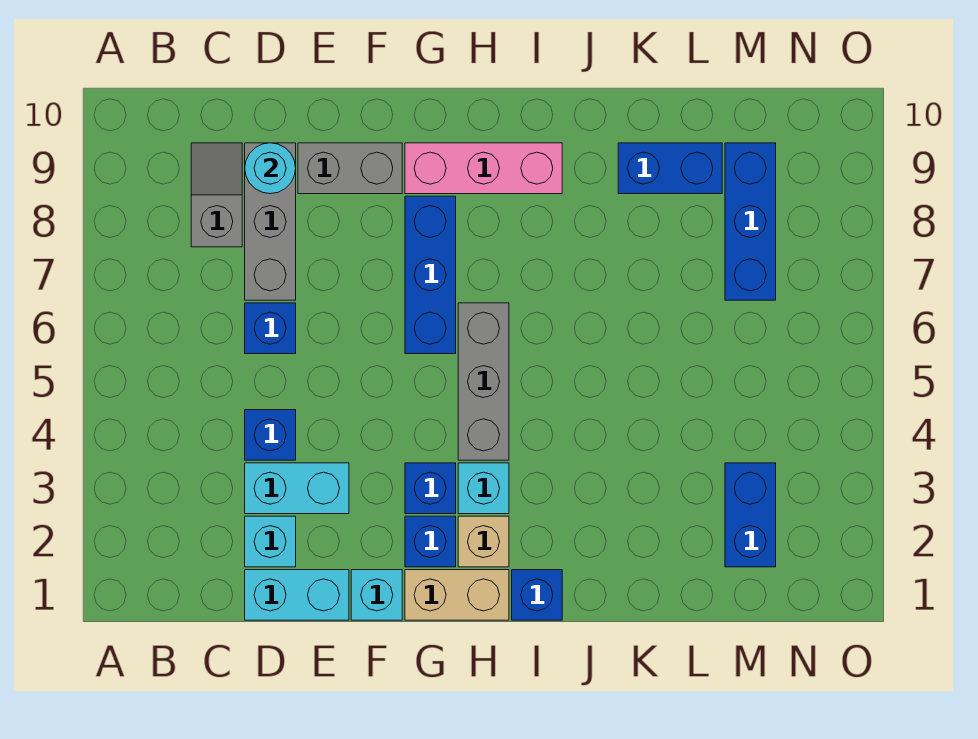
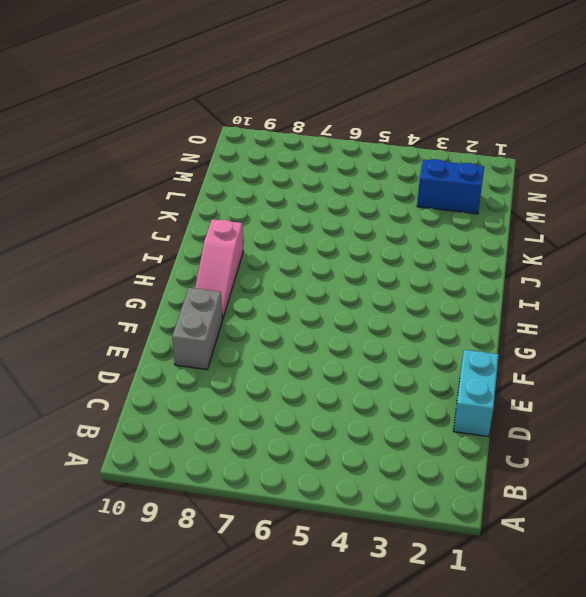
pink slope G9:I9 level 1 top I -> pink brick G9:I9 level 1
none -> grey slope C8:C9 level 1 top 8
none -> cyan brick D2 level 1
none -> cyan brick D3:E3 level 1

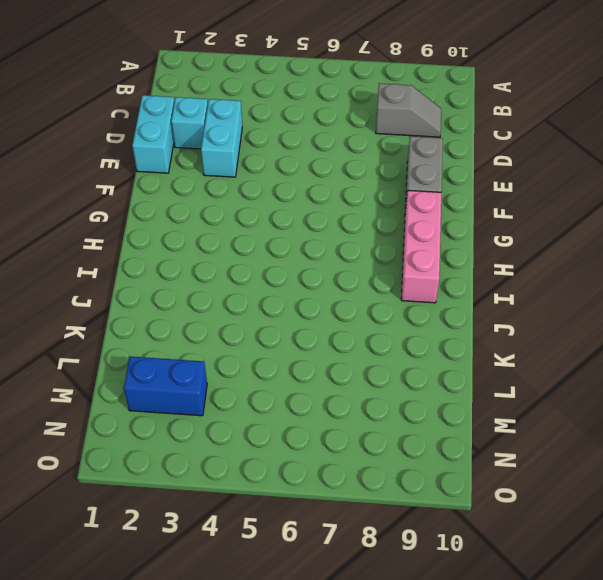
none -> blue brick D4 level 1
none -> blue brick D6 level 1
none -> grey brick D7:D9 level 1

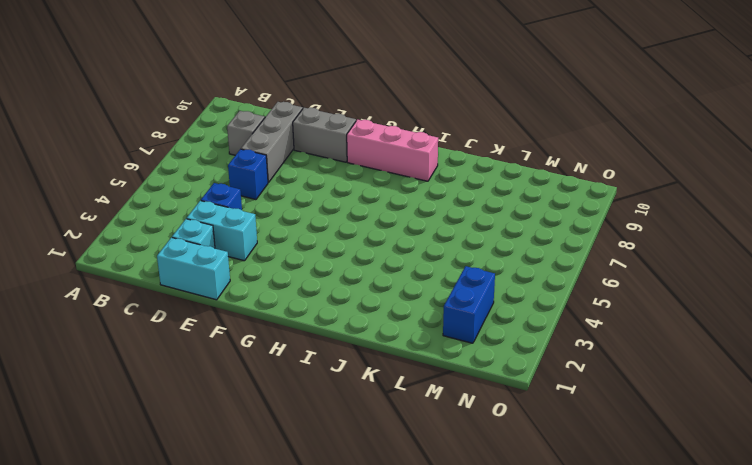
none -> cyan brick F1 level 1
none -> tan brick G1:H1 level 1
none -> blue brick G2 level 1

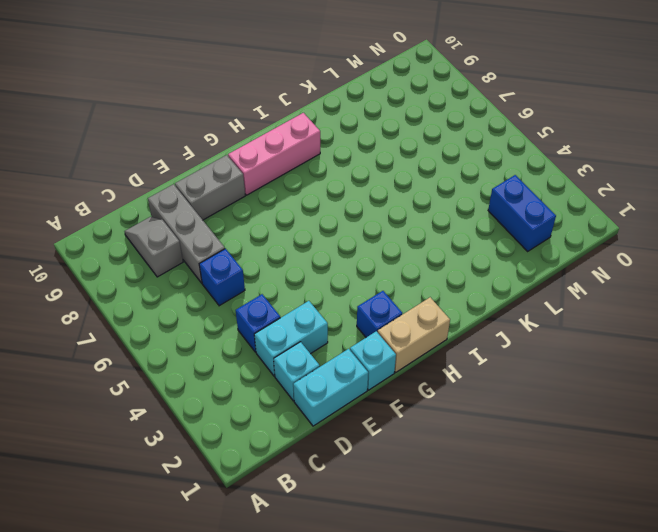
none -> blue brick G3 level 1
none -> blue brick G6:G8 level 1
none -> tan brick H2 level 1

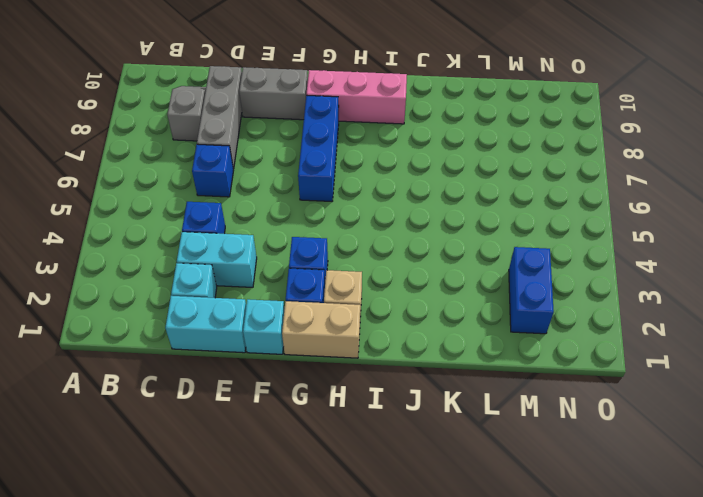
none -> cyan brick H3 level 1
none -> grey brick H4:H6 level 1
none -> blue brick I1 level 1

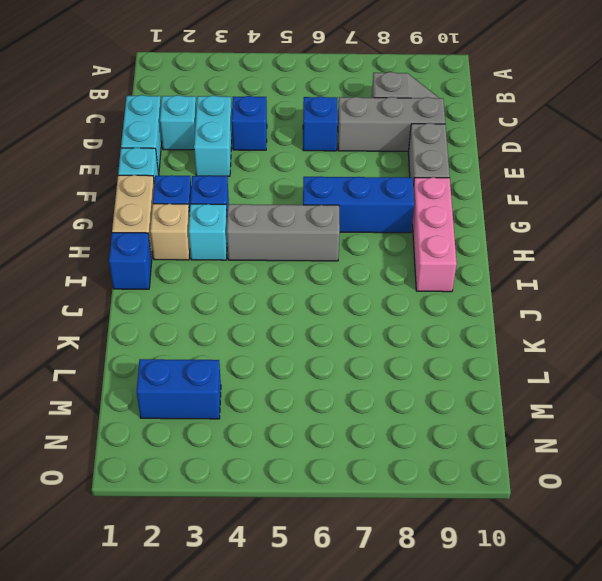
none -> blue brick K9:L9 level 1
none -> blue brick M7:M9 level 1
none -> cyan round brick D9 level 2

